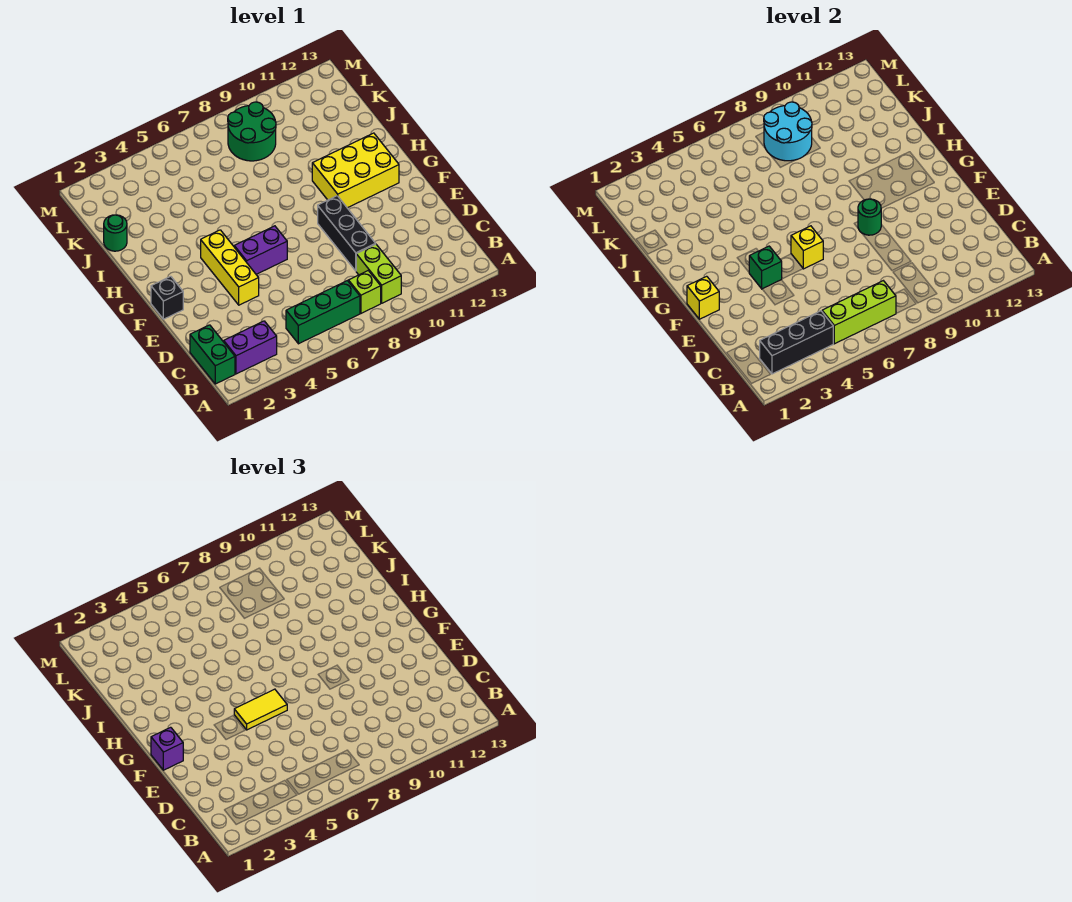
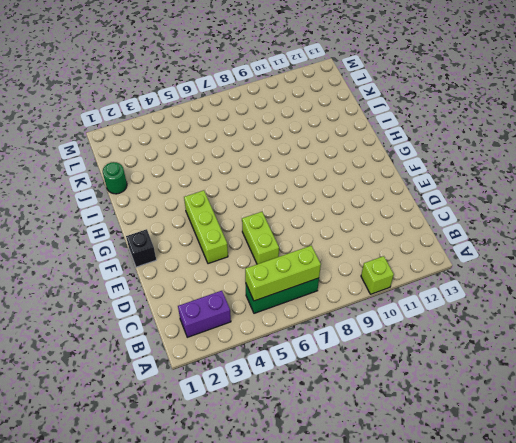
lime brick A10 level 1 -> lime brick B8 level 1
lime brick D6:E6 level 1 -> lime brick B9:C9 level 1
lime brick E4:G4 level 1 -> yellow brick E4:G4 level 1
none -> green brick B1:C1 level 1
none -> black brick D9:F9 level 1
none -> purple brick F5:F6 level 1

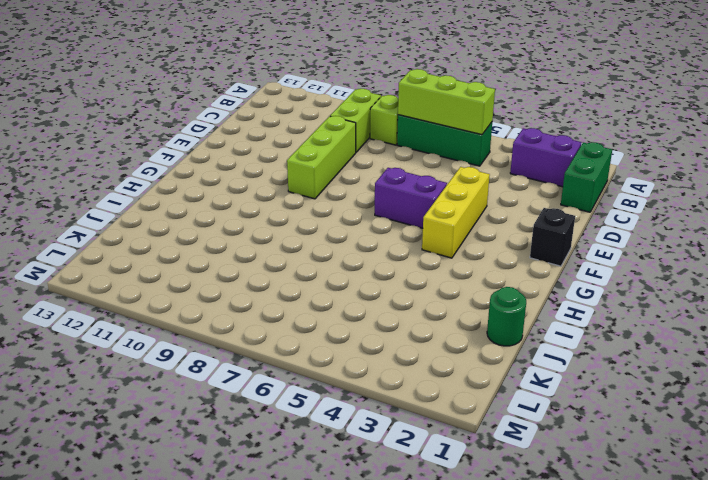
lime brick D9:F9 level 1 -> black brick D9:F9 level 1
none -> yellow brick G10:H12 level 1
none -> green round brick K8:L9 level 1
none -> black brick B2:B4 level 2

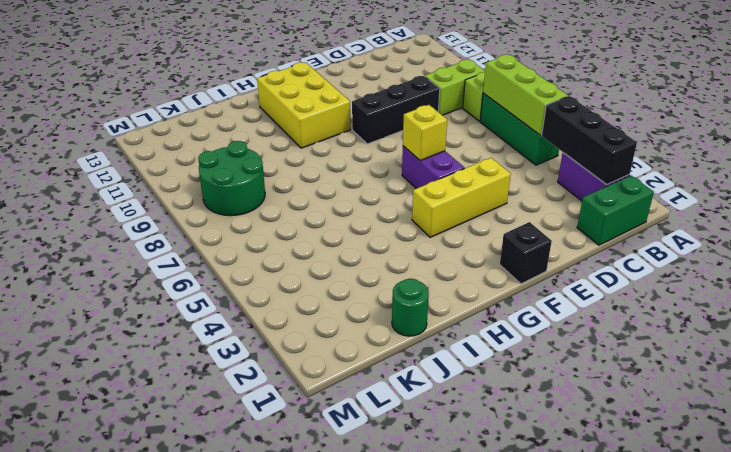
none -> yellow brick F1 level 2
none -> green brick F4 level 2
none -> green round brick F9 level 2

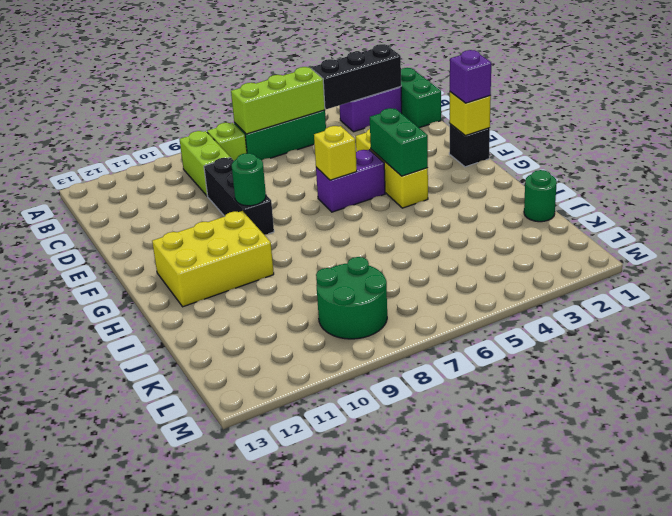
green brick F4:G4 level 2 -> green brick F4 level 2
none -> cyan round brick K8:L9 level 2
none -> yellow tile F5:F6 level 3

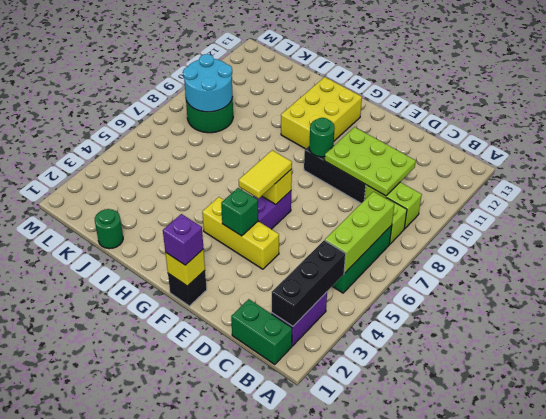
lime plate C9:E10 level 2 -> none

